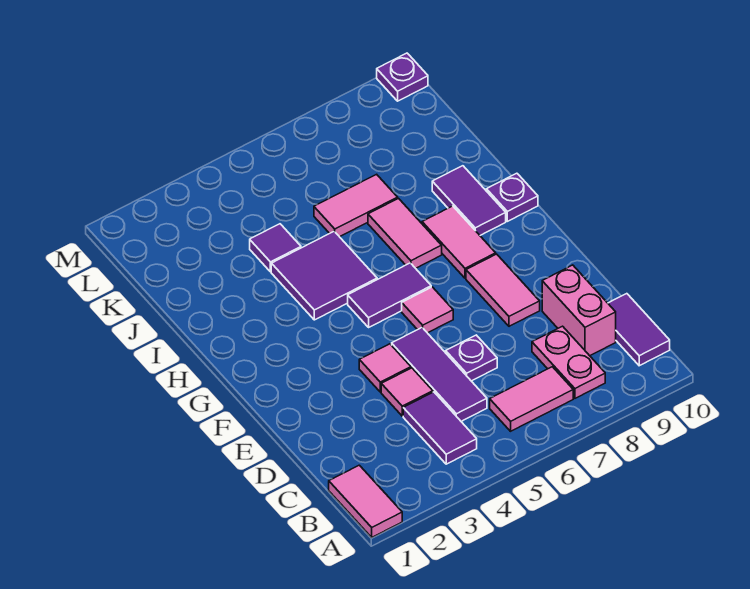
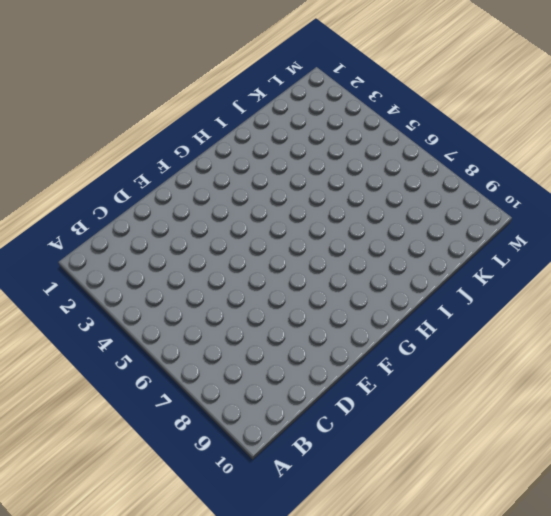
none -> pink tile A1:B1 level 1
none -> purple tile B4:C4 level 1
none -> pink tile B6:B7 level 1

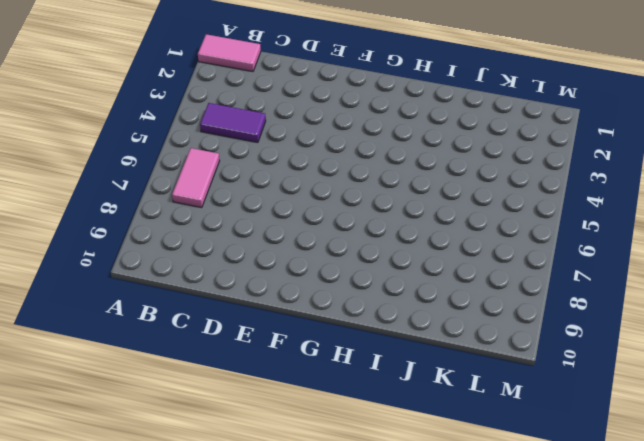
none -> pink plate B8:C8 level 1
none -> purple tile B10:C10 level 1
none -> purple tile C5:E5 level 1

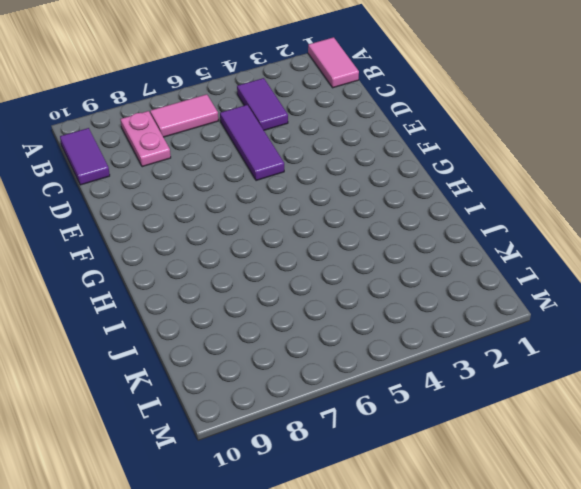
none -> pink brick C9:D9 level 1
none -> pink tile D4 level 1
none -> purple plate D6 level 1

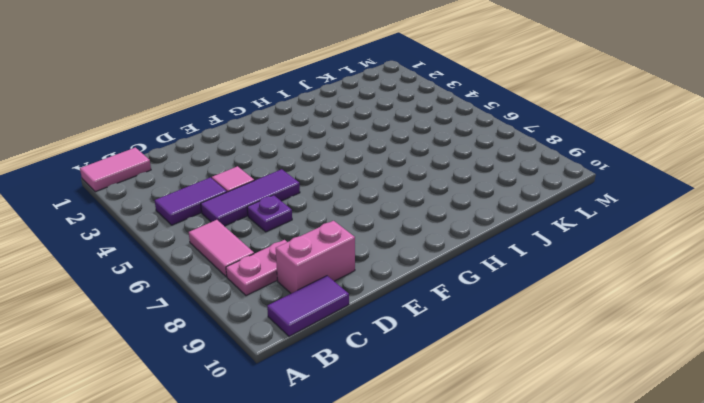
none -> pink tile E4 level 1
none -> pink tile E8:F8 level 1
none -> pink tile F6 level 1

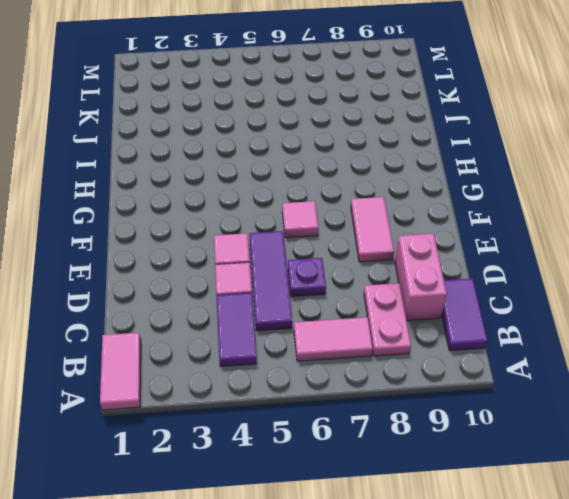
none -> purple tile G5:G6 level 1
none -> pink tile G8:H8 level 1
none -> purple tile H4:I5 level 1

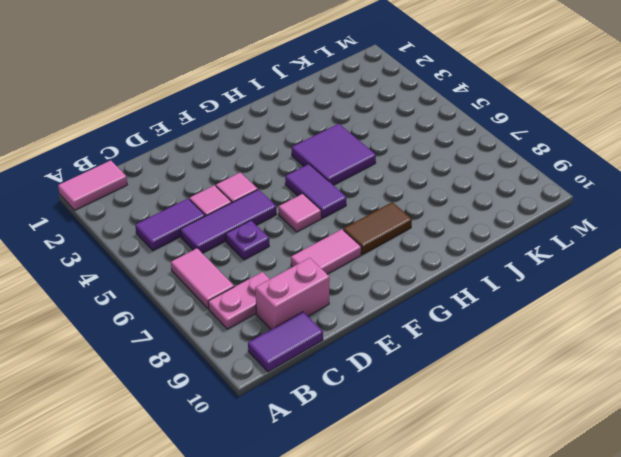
brown tile G8:H8 level 1 -> pink tile G8:H8 level 1
none -> pink tile H7:I7 level 1
none -> purple tile H9:I9 level 1
none -> purple plate H10 level 1

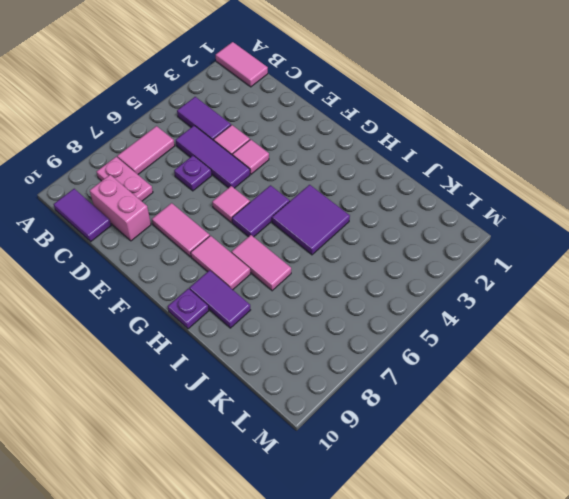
none -> purple tile J4 level 1
none -> pink tile J6:J7 level 1
none -> purple plate M10 level 1

